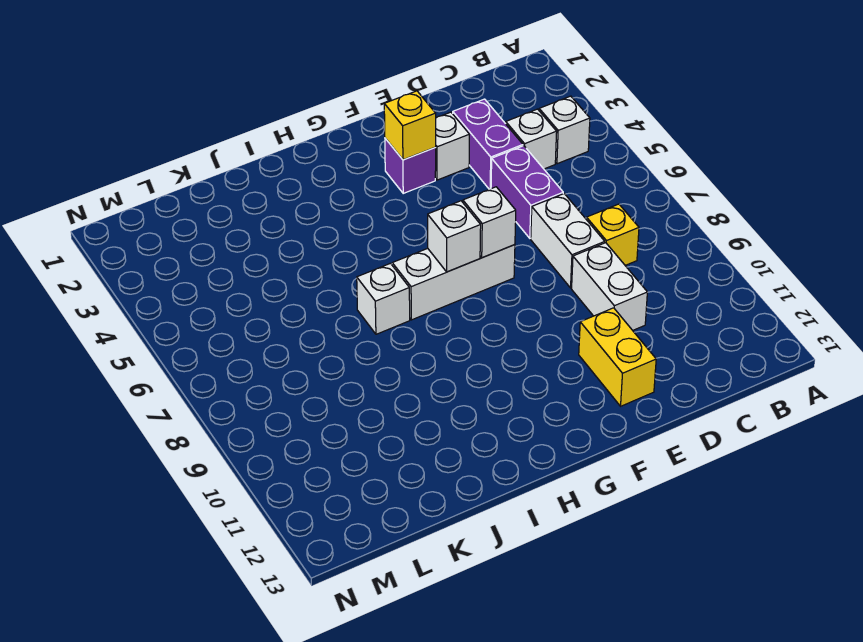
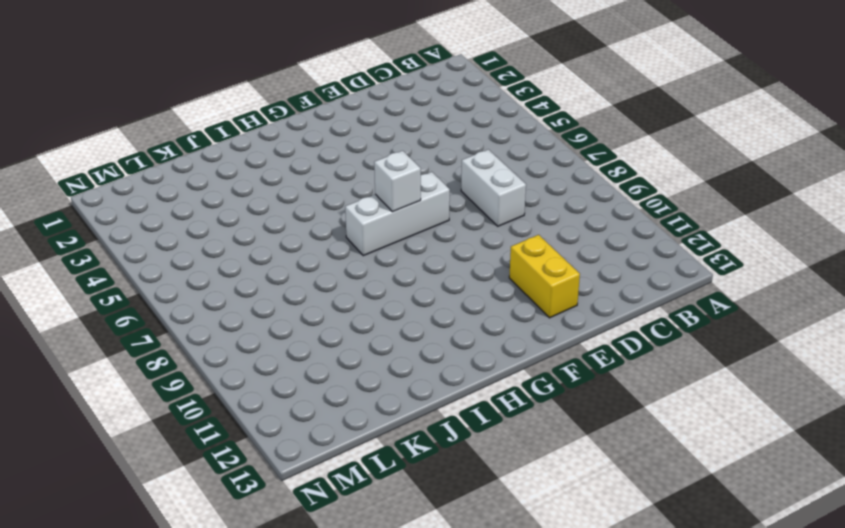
none -> white brick B4 level 1
none -> white brick C4 level 1
none -> yellow brick C8 level 1

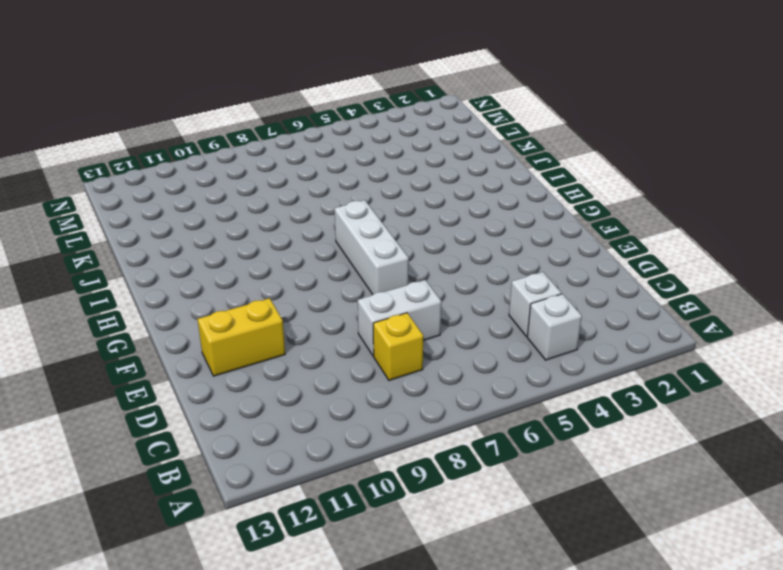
none -> purple brick D3:D4 level 1
none -> purple brick D5:D6 level 1
none -> white brick D9:D10 level 1

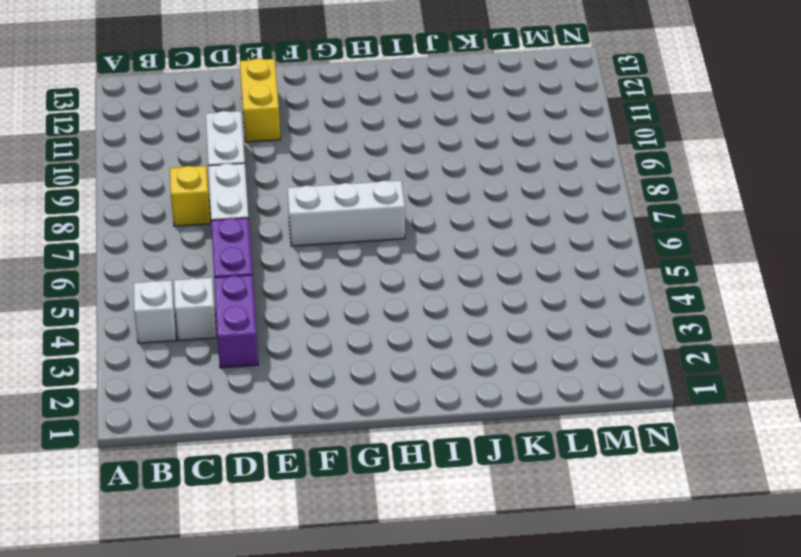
none -> white brick E3 level 1
none -> purple brick F3 level 1
none -> white brick I7 level 1

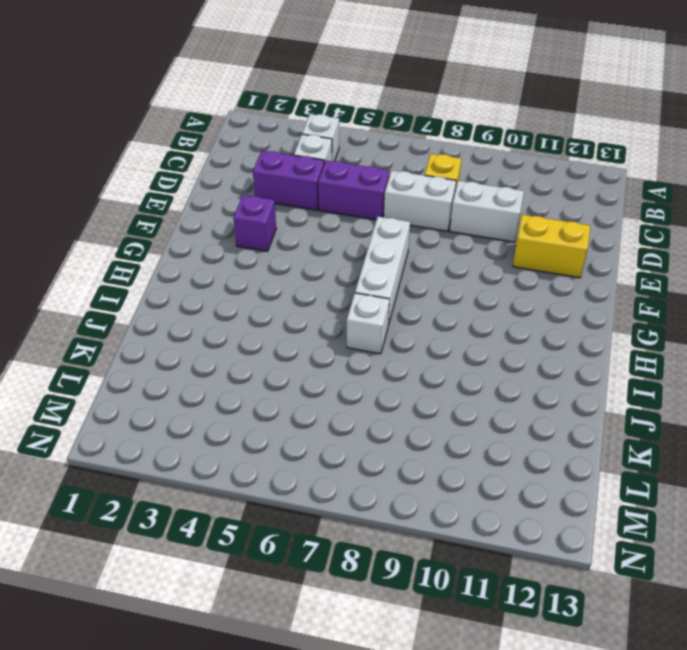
none -> white brick E3 level 1
none -> yellow brick F3 level 2
none -> white brick F7 level 2

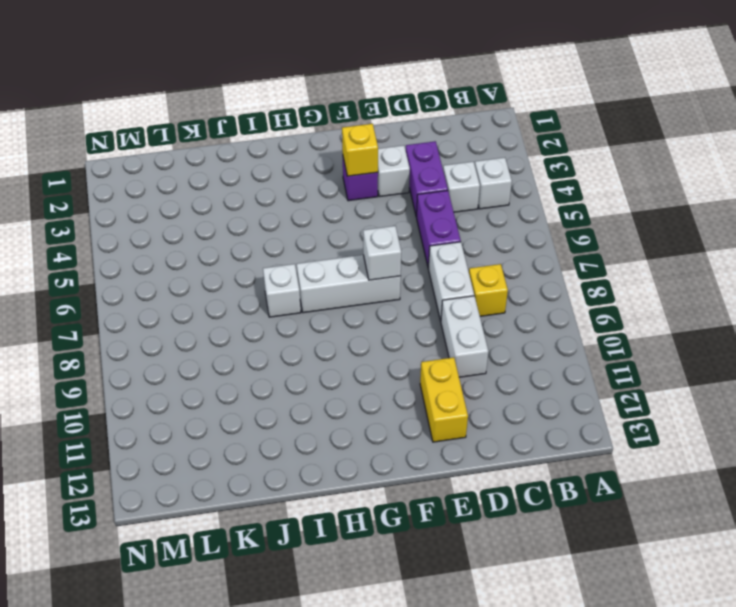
none -> white brick G7 level 2

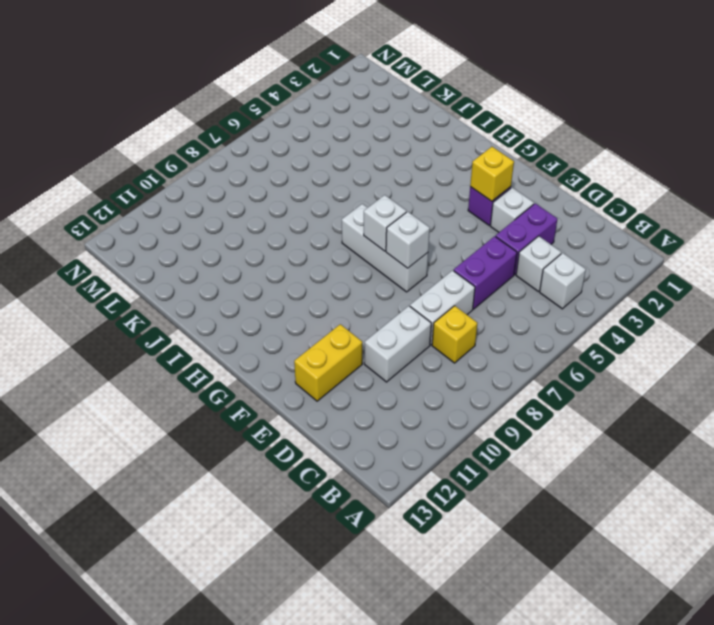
none -> white brick I7 level 1

